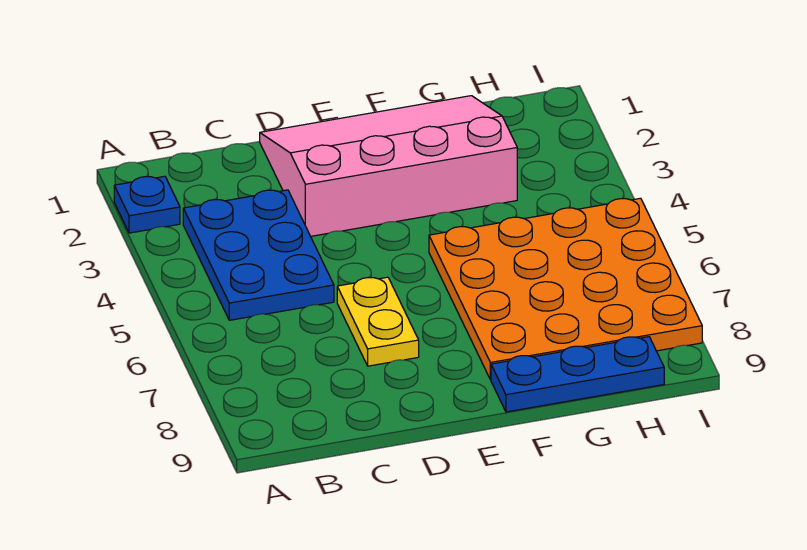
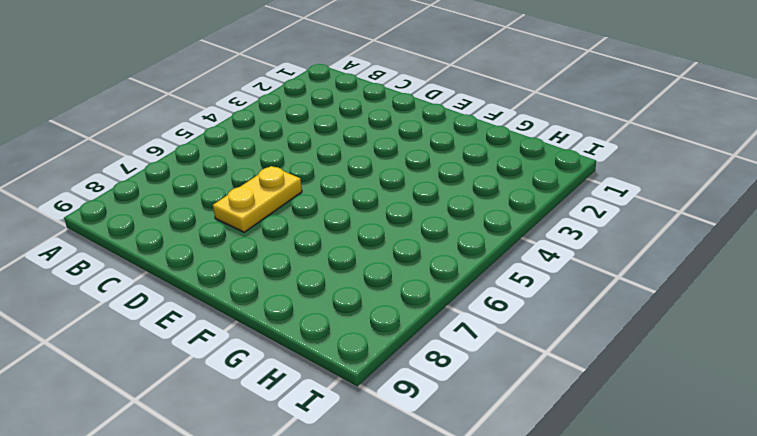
none -> blue plate A2 level 1
none -> blue plate B3:C5 level 1

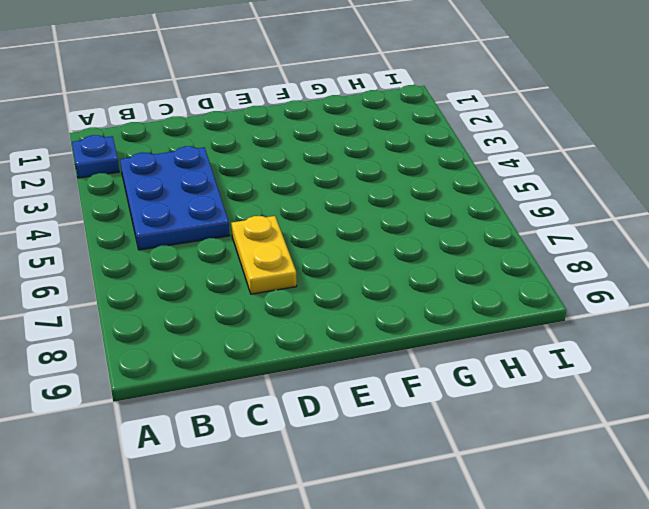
none -> pink slope D1:G3 level 1 top 3
none -> orange plate F5:I8 level 1

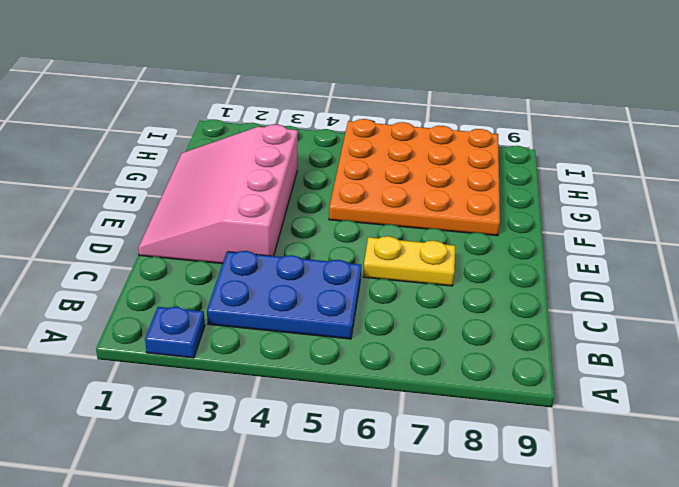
none -> blue plate F9:H9 level 1

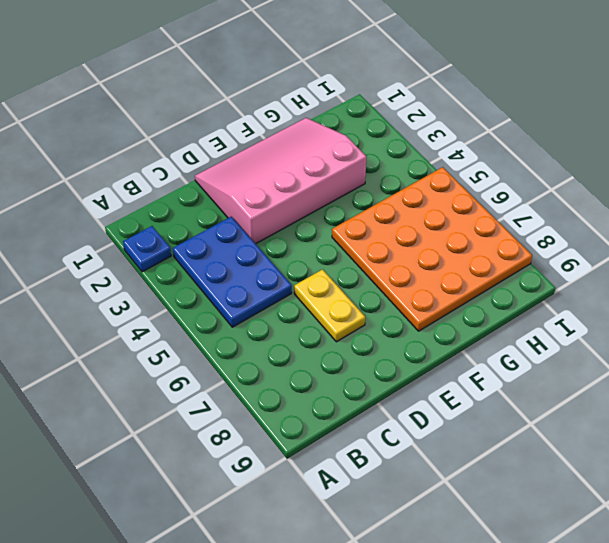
none -> blue plate F9:H9 level 1

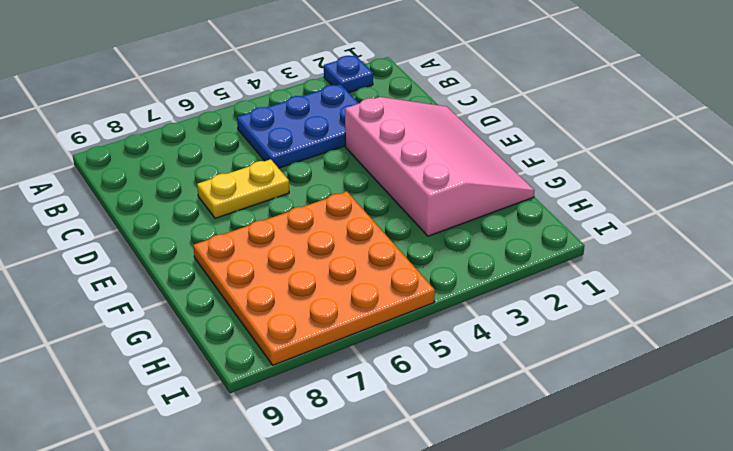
none -> blue plate F9:H9 level 1

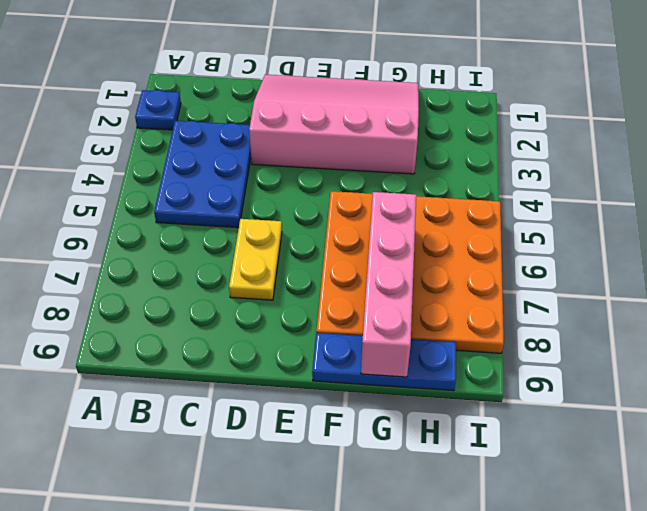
pink brick G6:G9 level 2 -> none

